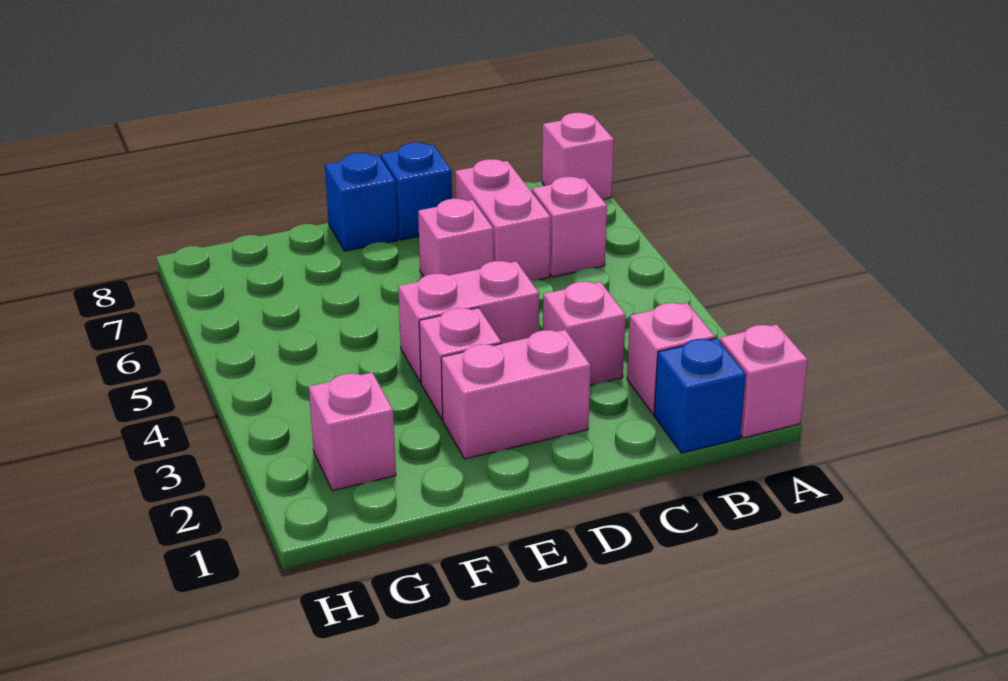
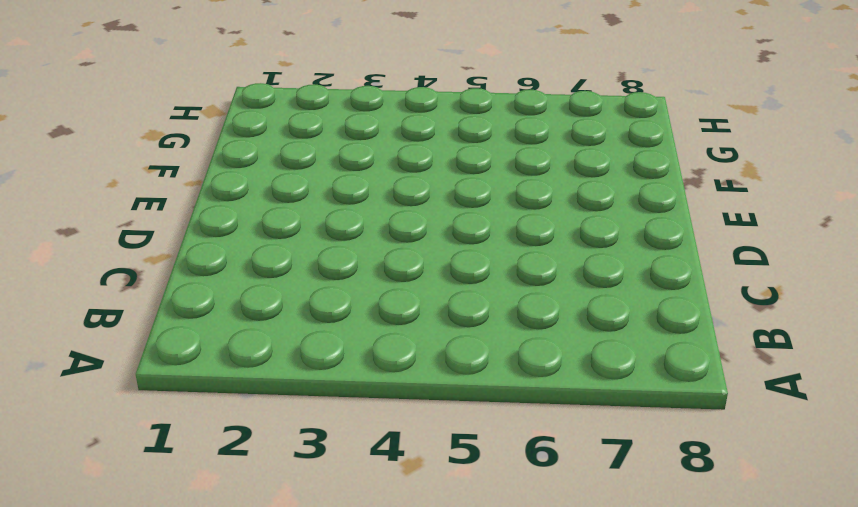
none -> pink brick A1 level 1
none -> pink brick A8 level 1
none -> blue brick B1 level 1

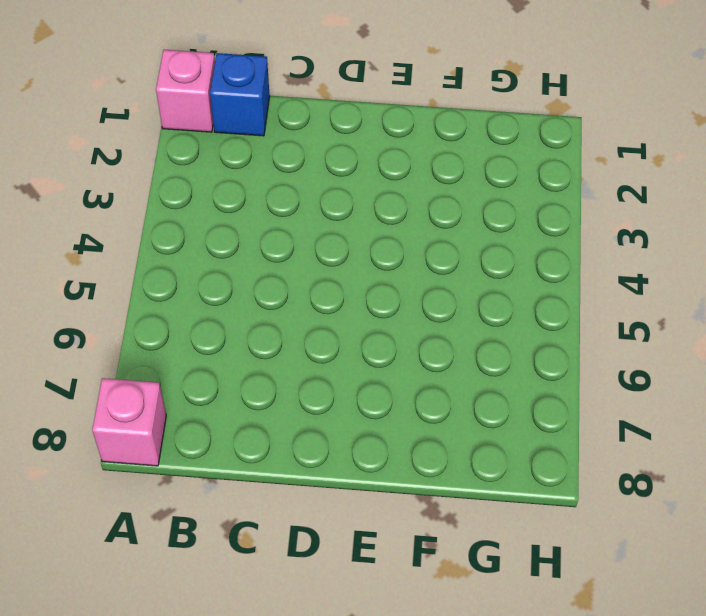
none -> pink brick B2 level 1
none -> pink brick B6 level 1
none -> pink brick C3 level 1

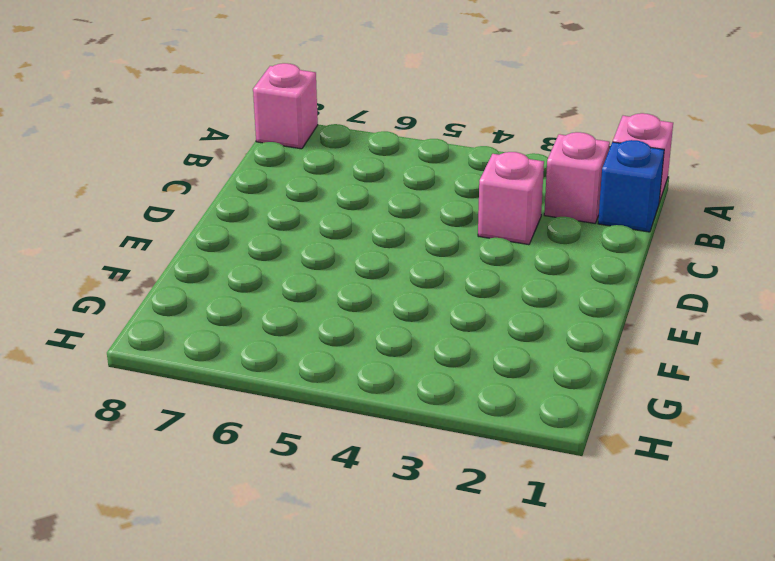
none -> pink brick B6 level 1
none -> pink brick C6:C7 level 1
none -> pink brick D2:E2 level 1

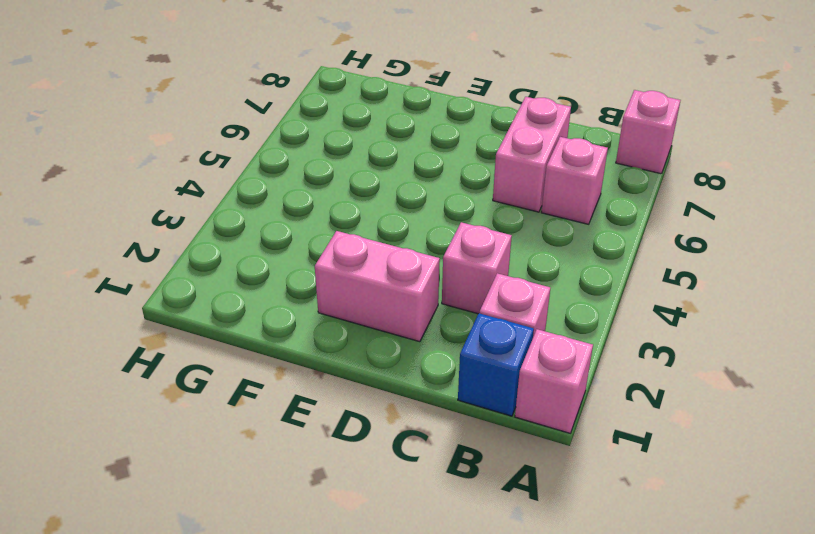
none -> pink brick D4:E4 level 1
none -> pink brick D6 level 1
none -> blue brick D8 level 1

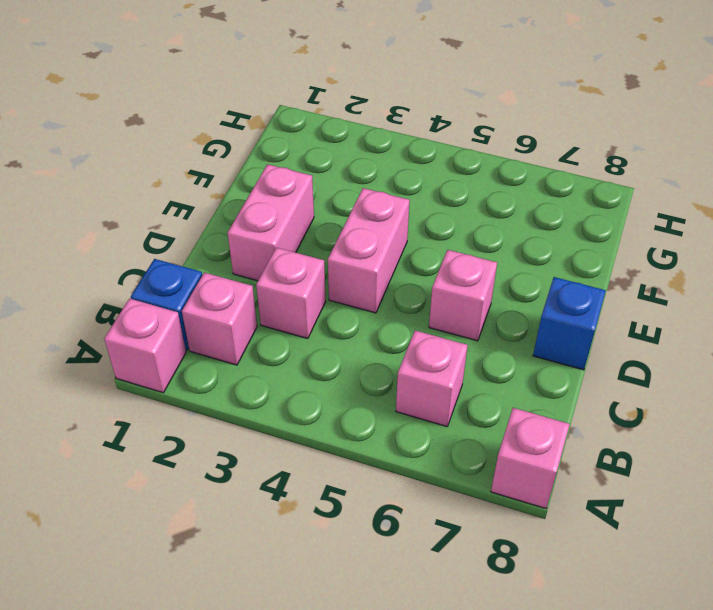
none -> pink brick C6:C7 level 1
none -> pink brick E3 level 1
none -> blue brick E8 level 1

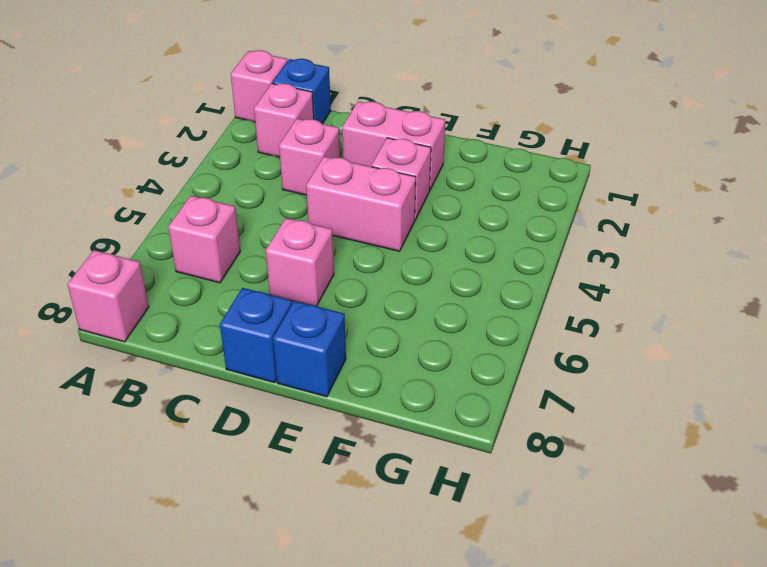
none -> pink brick C6:C7 level 1
none -> pink brick G2 level 1

